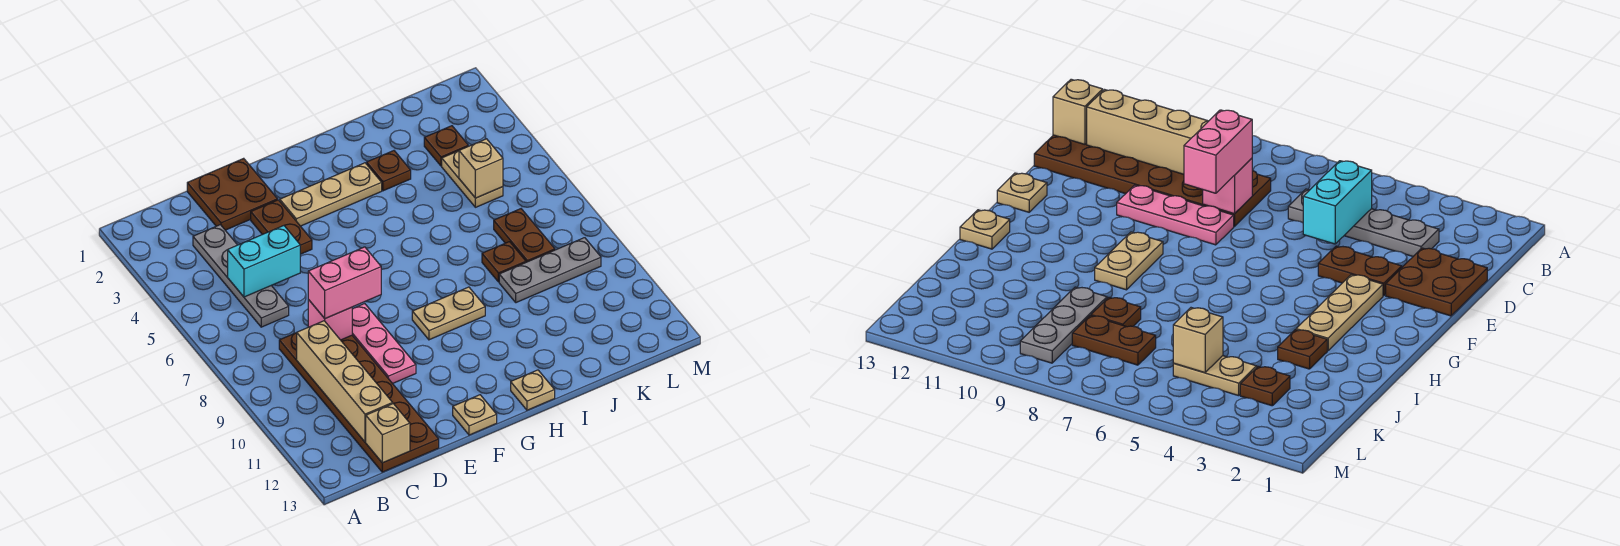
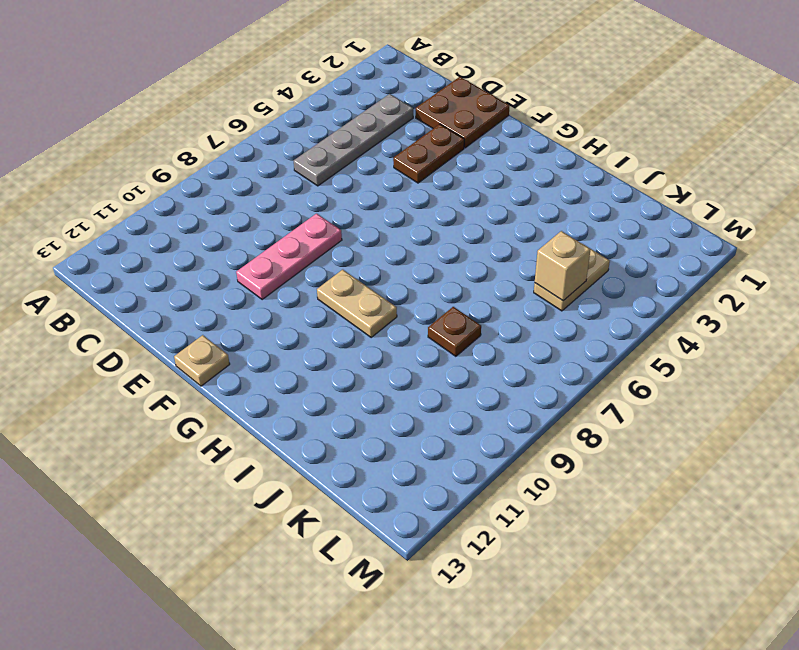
none -> brown plate C8:D13 level 1
none -> tan plate F3:H3 level 1
none -> tan plate H13 level 1

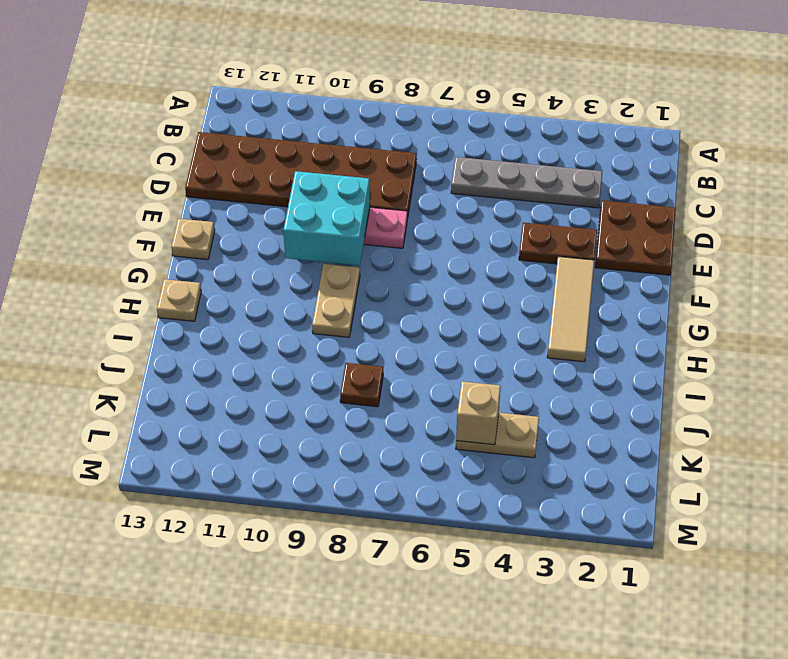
cyan brick E9:F10 level 2 -> none
tan tile F3:H3 level 1 -> tan plate F3:H3 level 1
none -> brown plate I3 level 1
none -> grey plate J9:L9 level 1
none -> brown plate K3 level 1

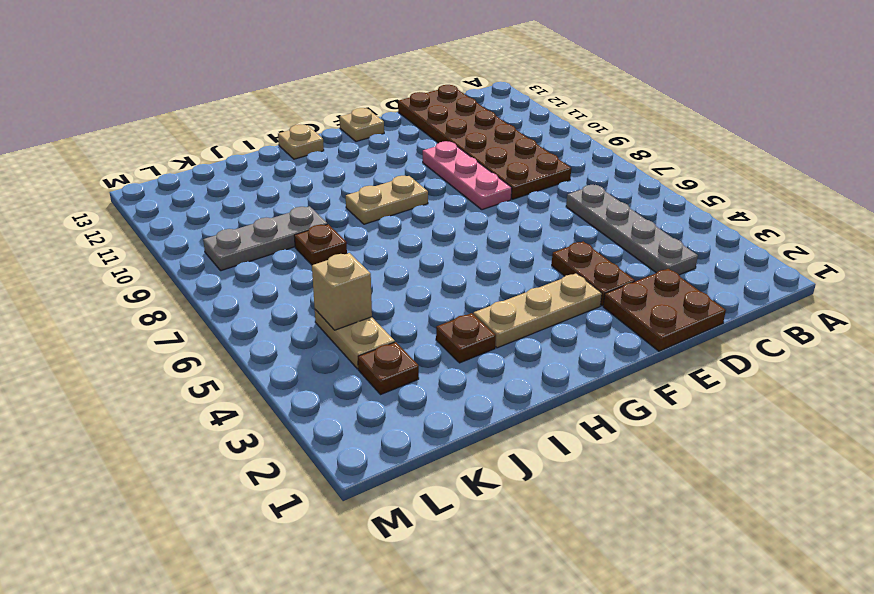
none -> brown plate K7:K8 level 1
none -> cyan brick C5:D5 level 2
none -> tan brick C9:C12 level 2

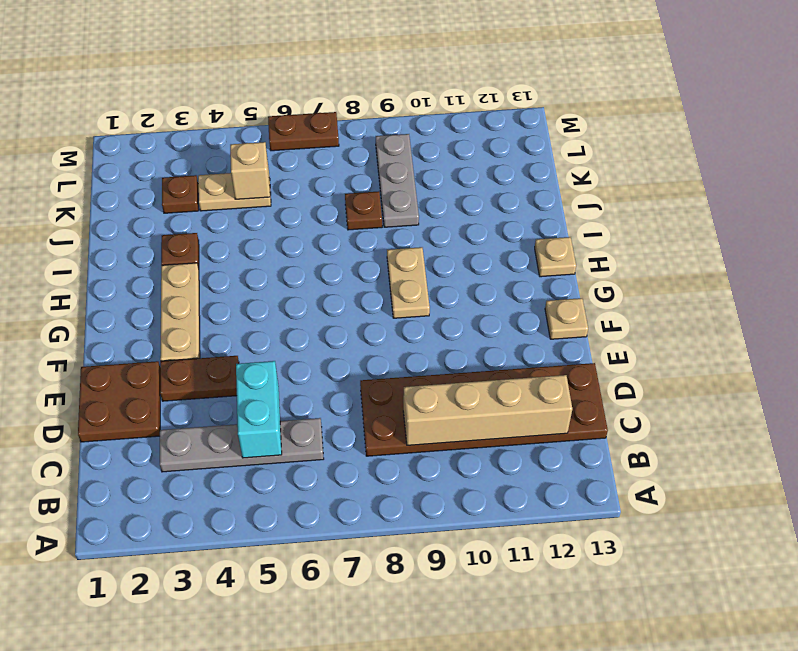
brown plate M6:M7 level 1 -> brown plate K7:K8 level 1
none -> pink plate E8:E10 level 1
none -> tan brick C13 level 2
none -> pink brick D8 level 2

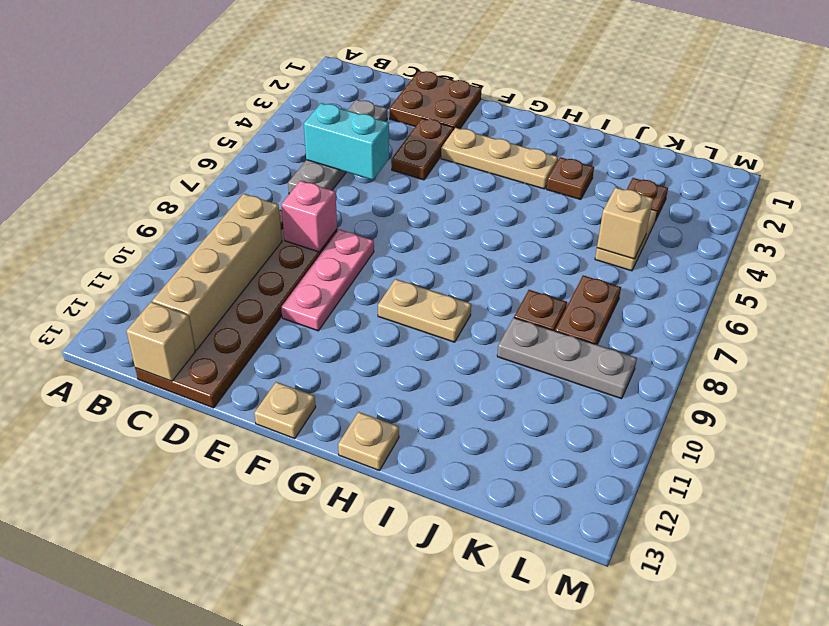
none -> pink brick D8:E8 level 3

